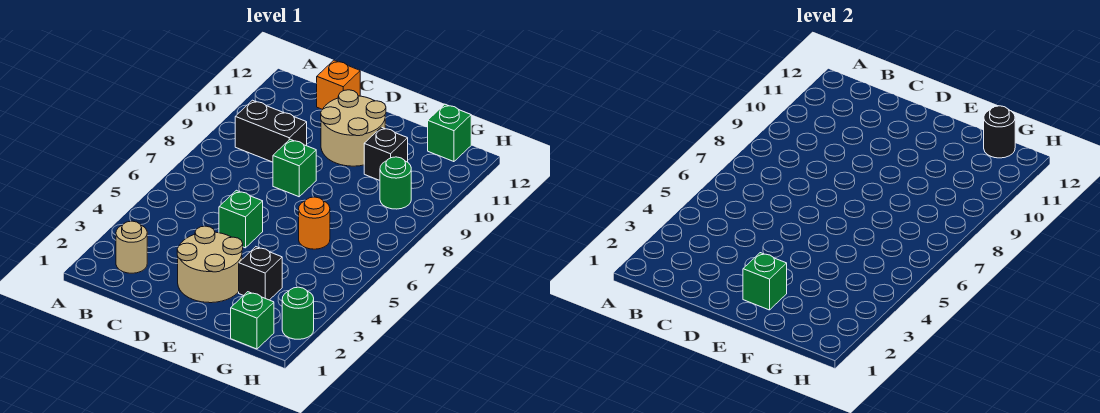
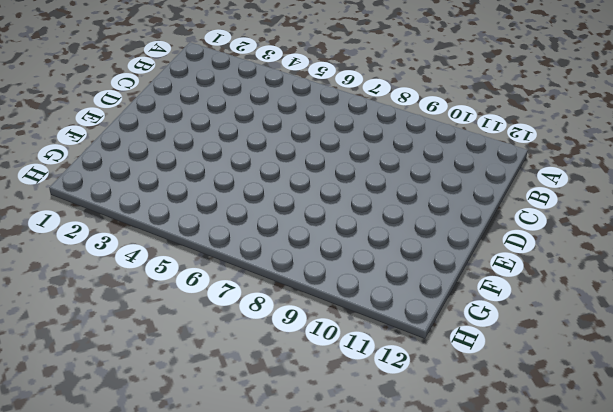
none -> tan round brick B2 level 1
none -> black brick B9:C9 level 1
none -> orange brick C12 level 1

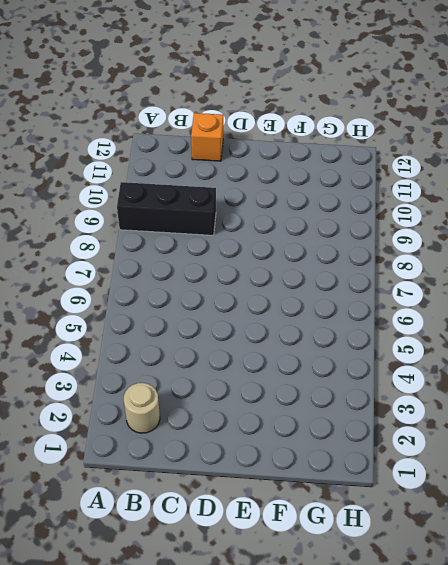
black brick A9:C9 level 1 -> black brick B9:C9 level 1
none -> tan round brick D2:E3 level 1
none -> green brick D5 level 1
none -> green brick D8 level 1

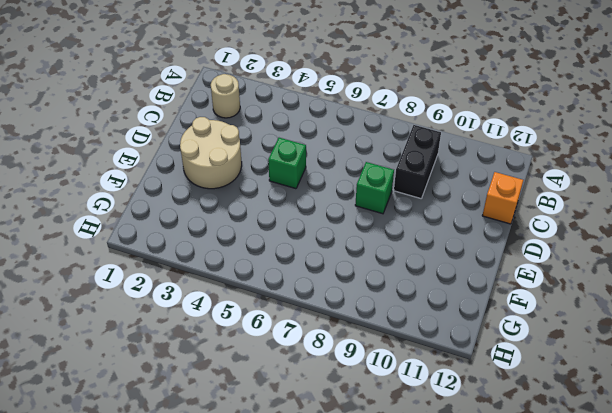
none -> tan round brick D10:E11 level 1
none -> black brick F3 level 1
none -> orange round brick F6 level 1

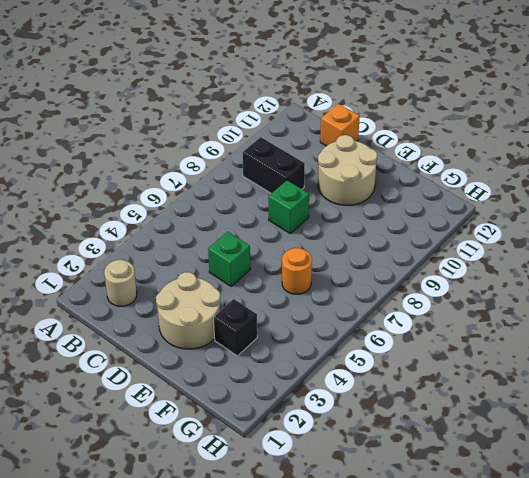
none -> black brick F10 level 1
none -> green brick G1 level 1
none -> green round brick G9 level 1

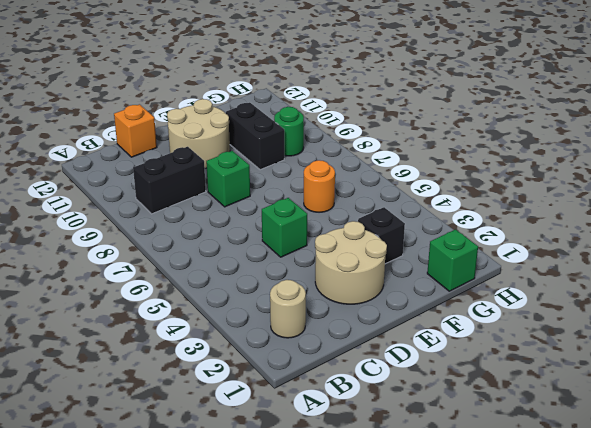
black brick F9:F10 level 1 -> black brick F10 level 1
none -> green brick G12 level 1
none -> green round brick H2 level 1
none -> green brick E2 level 2

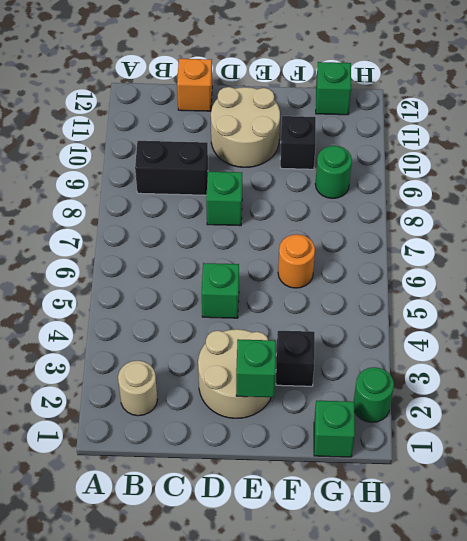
none -> black round brick G12 level 2

